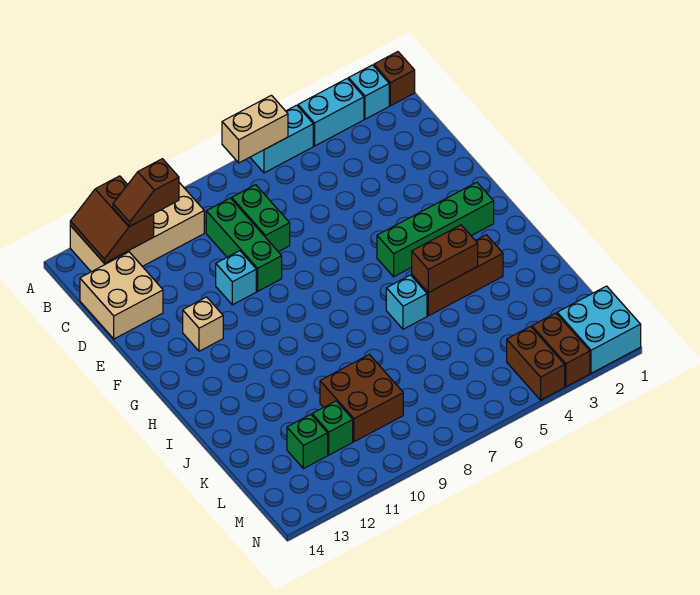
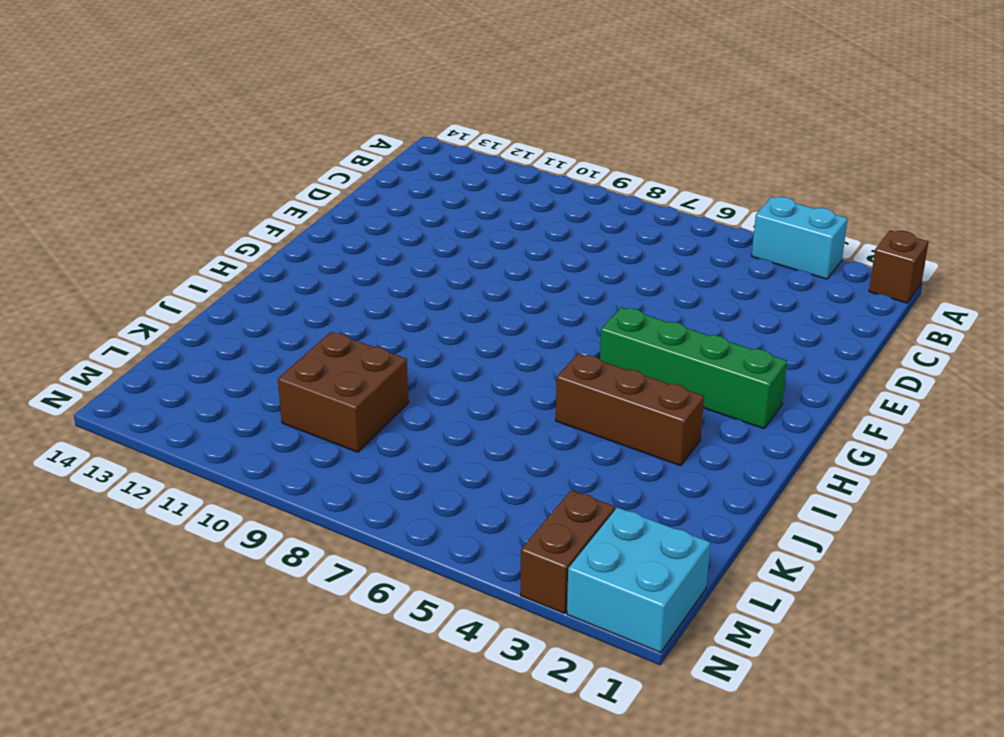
none -> cyan brick A2 level 1
none -> cyan brick A5:A6 level 1
none -> tan brick A10:B13 level 1

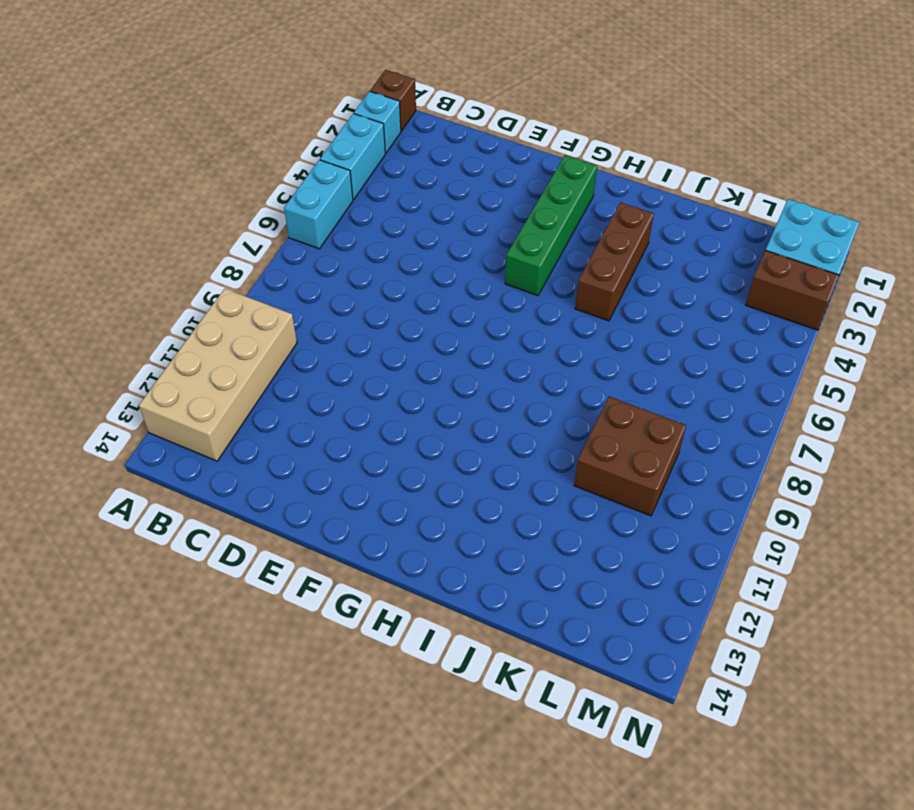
none -> green brick C8:D8 level 1
none -> green brick C9:E9 level 1
none -> tan brick C13:D14 level 1

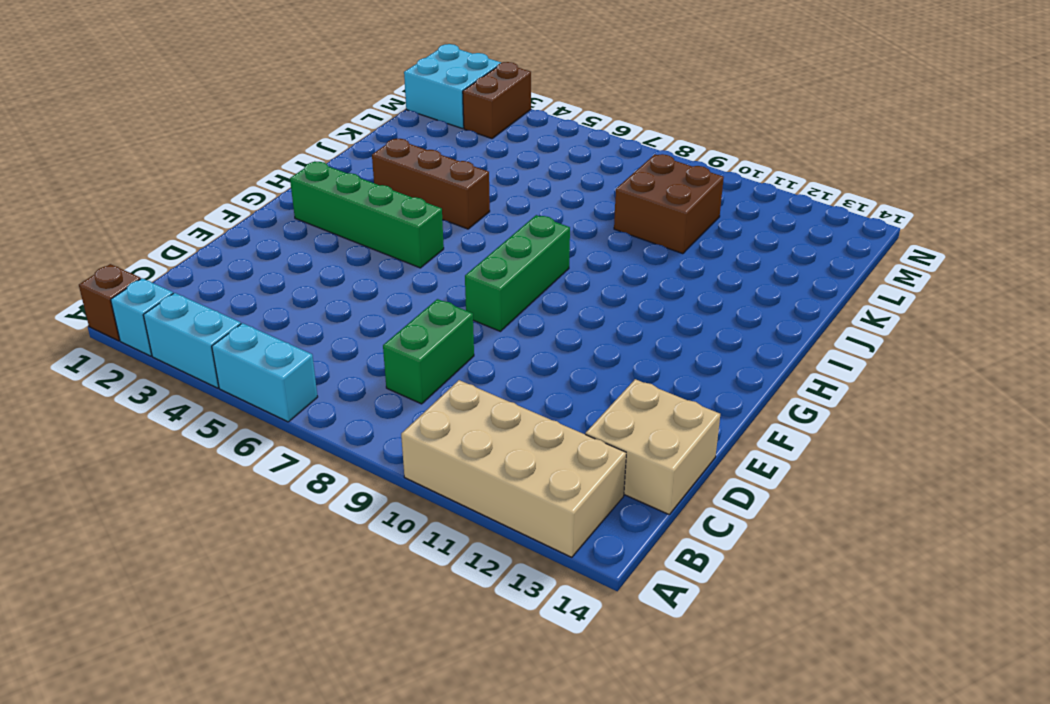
green brick F8:H8 level 1 -> green brick C9:E9 level 1
none -> cyan brick E10 level 1
none -> tan brick F12 level 1
none -> cyan brick I6 level 1

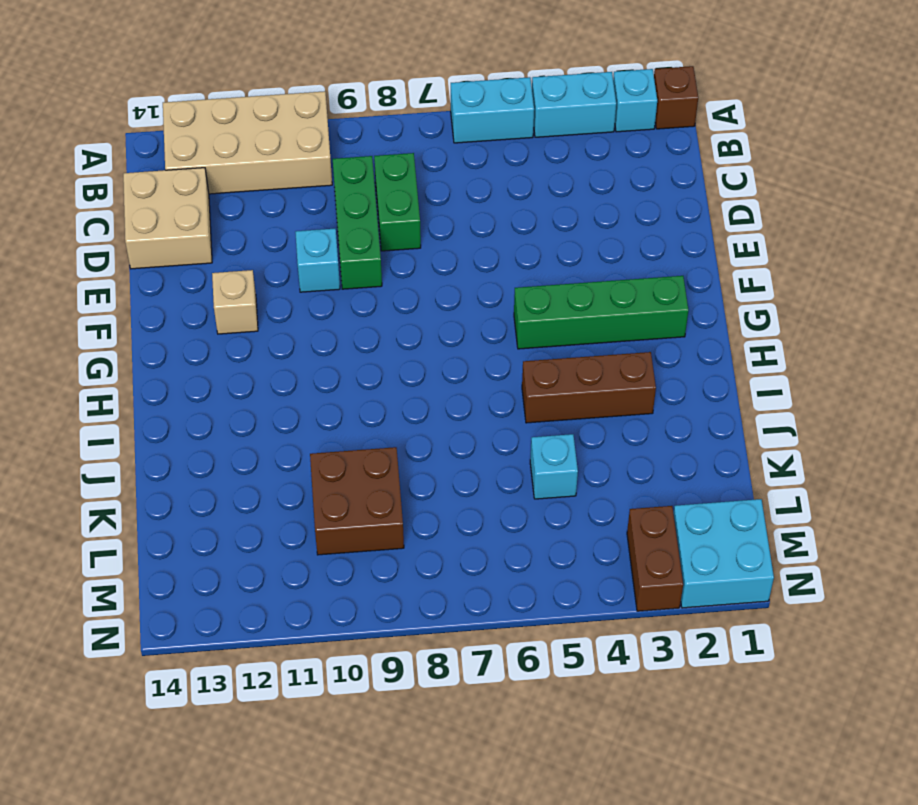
cyan brick K5 level 1 -> cyan brick I6 level 1
none -> green brick L11 level 1
none -> green brick L12 level 1
none -> brown brick M4:N4 level 1

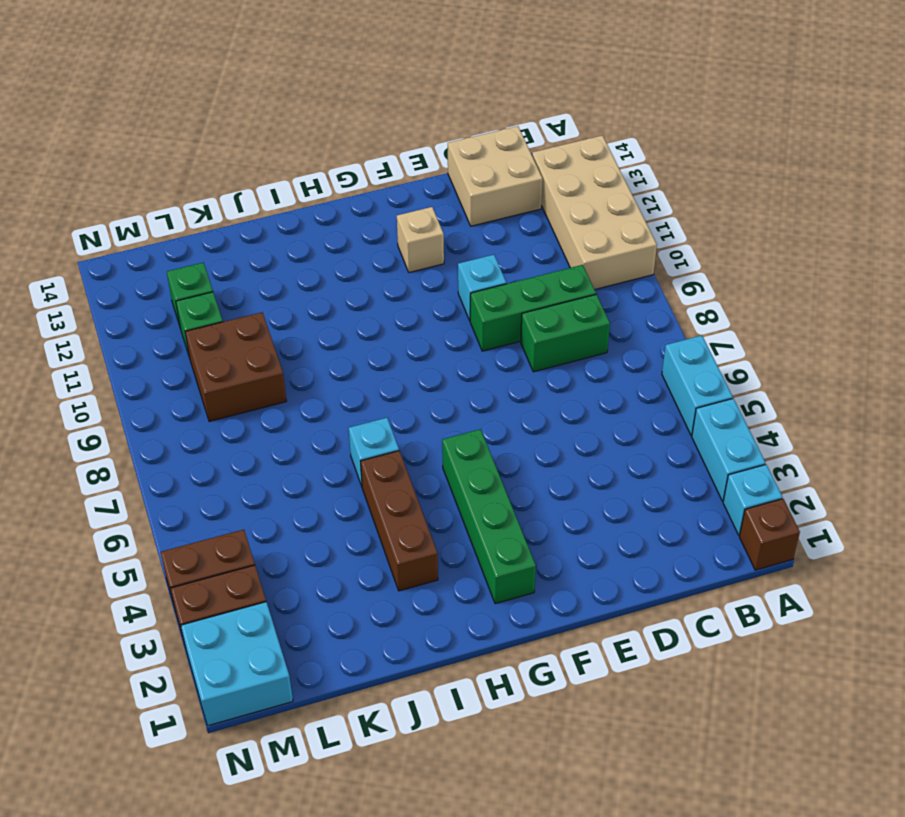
none -> tan brick A6:A7 level 2
none -> brown slope A12:B13 level 2 top 12
none -> brown brick I4:I5 level 2

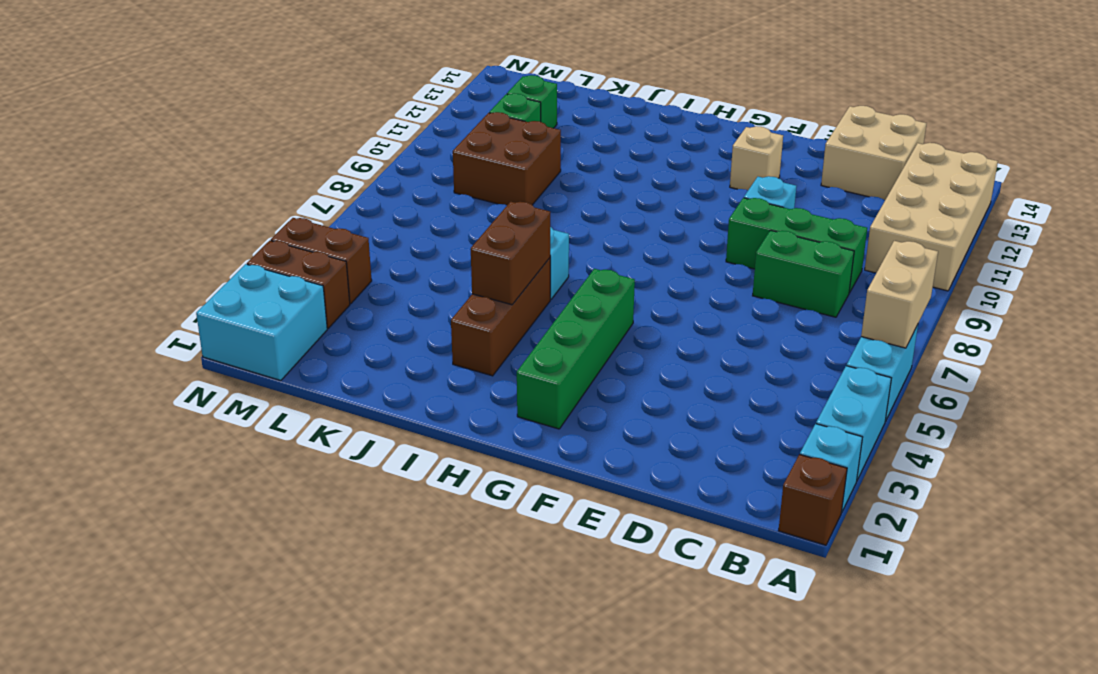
none -> brown slope A12:B13 level 2 top 12
none -> brown slope B11:B12 level 3 top 11

